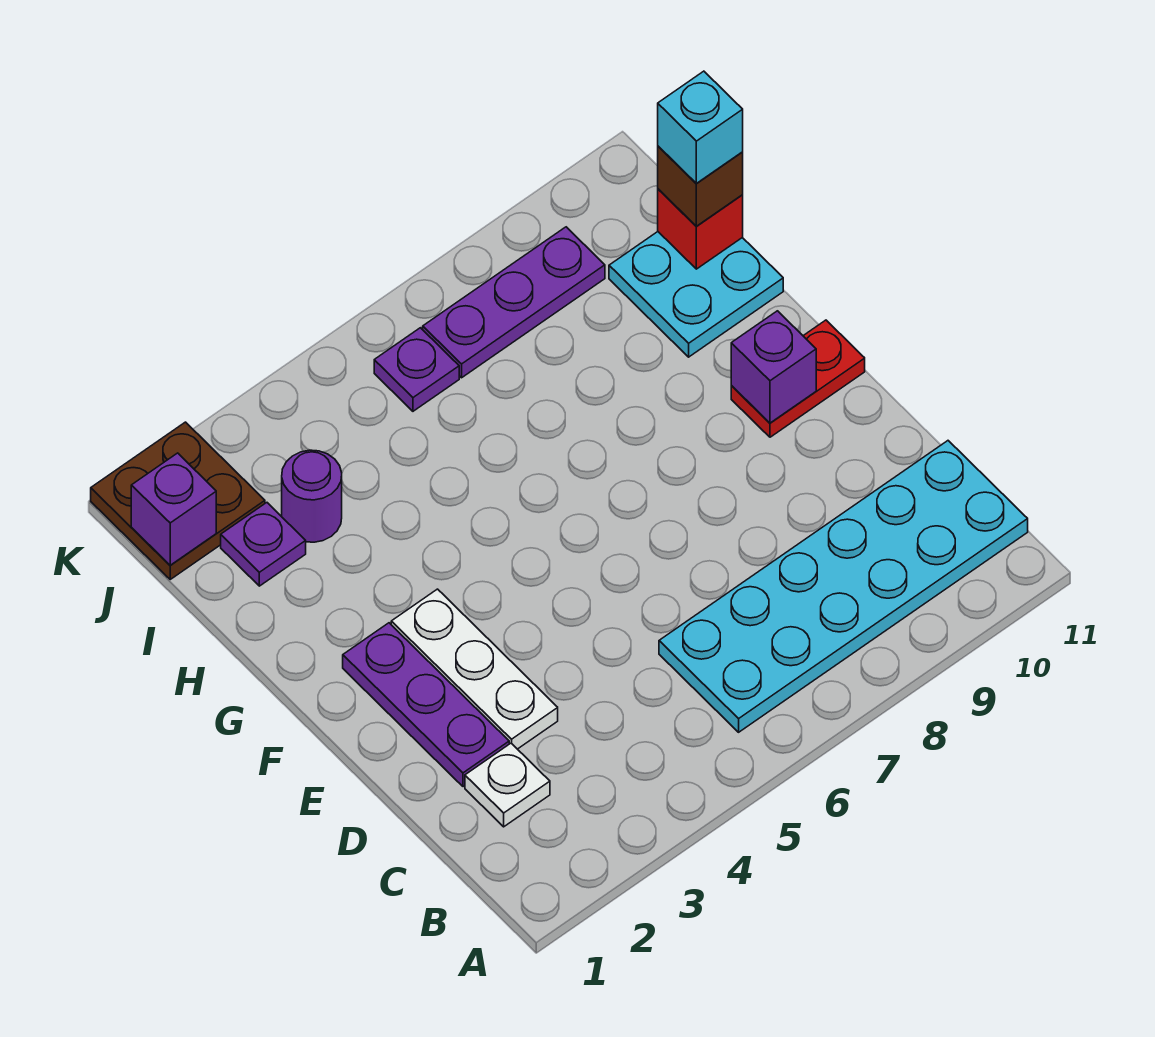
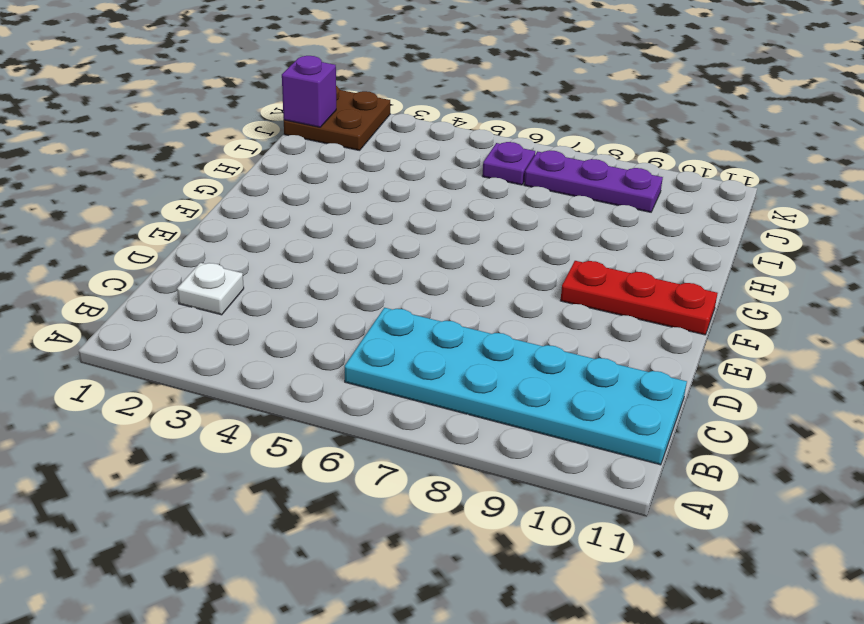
red plate F9:F11 level 1 -> red plate F10:F11 level 1
none -> purple plate D2:F2 level 1
none -> white plate D3:F3 level 1
none -> cyan plate H10:I11 level 1

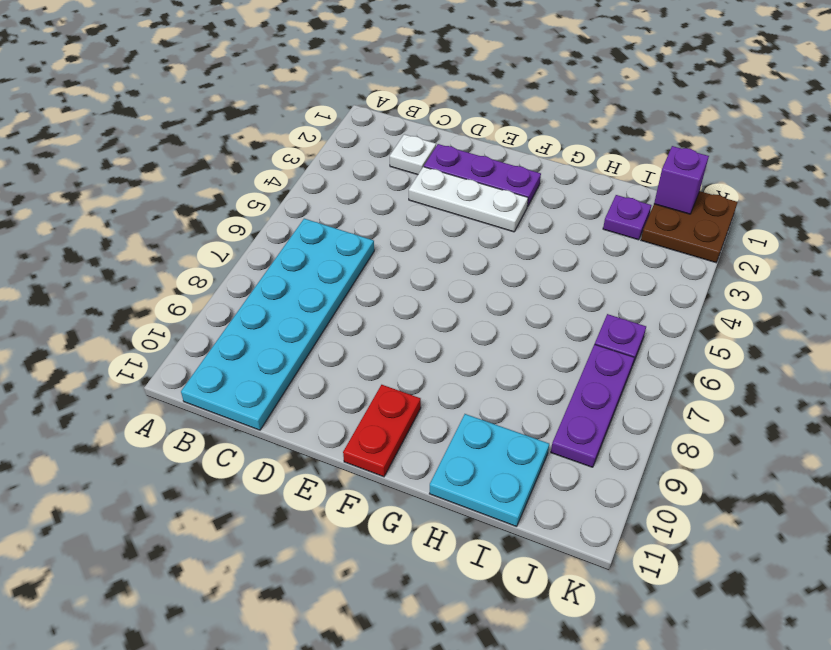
none -> purple round brick I3 level 1
none -> purple brick F10 level 2
none -> red brick I11 level 2

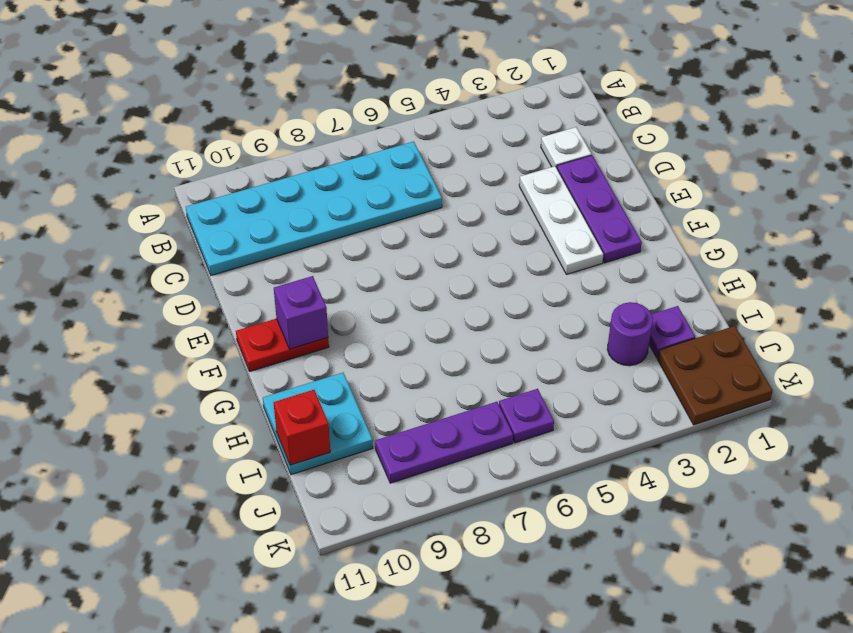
none -> purple brick J1 level 2
none -> brown brick I11 level 3
none -> cyan brick I11 level 4

